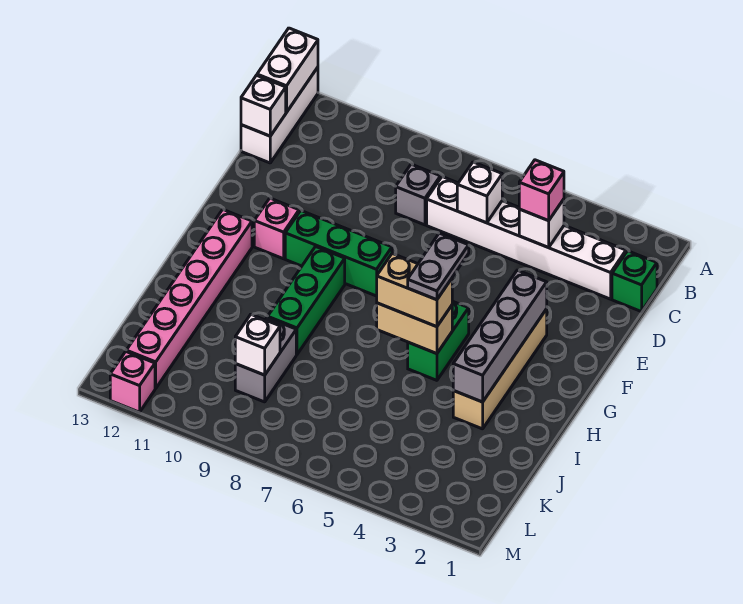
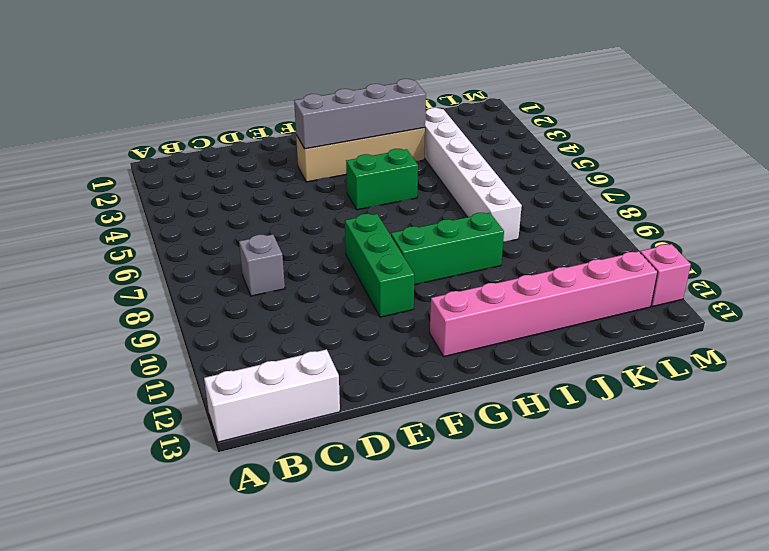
white brick J3:J8 level 1 -> white brick C2:C7 level 1
none -> green brick C1 level 1
none -> pink brick F11 level 1
none -> grey brick J9:K9 level 1

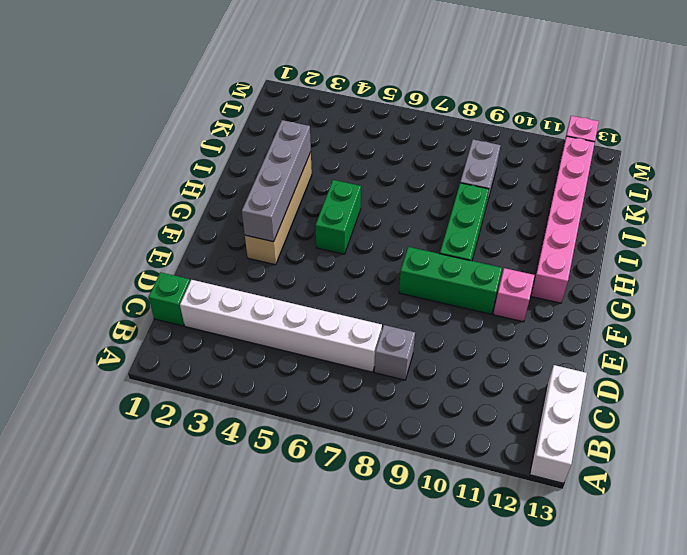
none -> white brick A13:B13 level 2
none -> white brick C4 level 2
none -> white brick C6 level 2

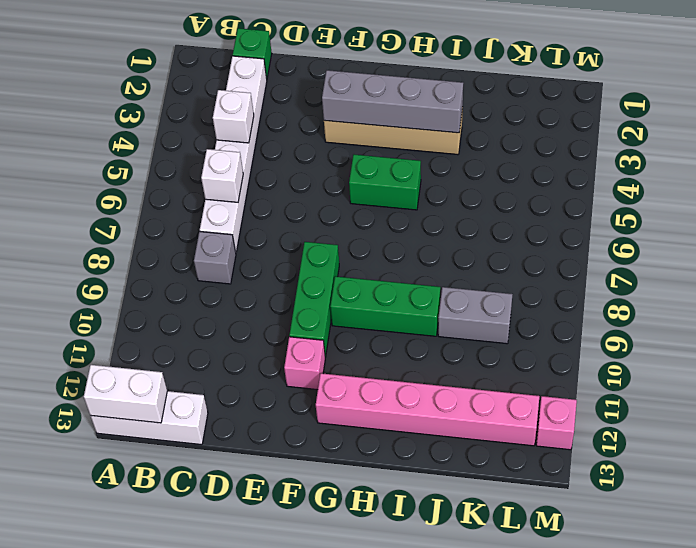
none -> white brick C13 level 2
none -> tan brick H5:H6 level 2
none -> white brick K9 level 2

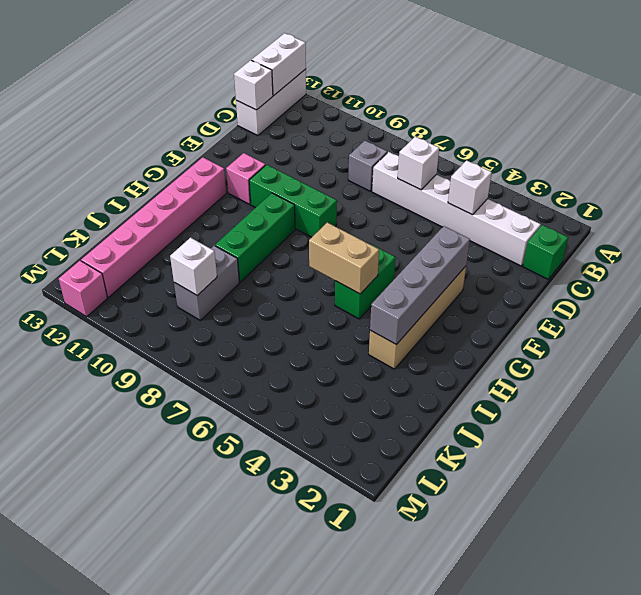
none -> pink brick C4 level 3
none -> tan brick H5:H6 level 3
none -> grey plate G5:H5 level 4

